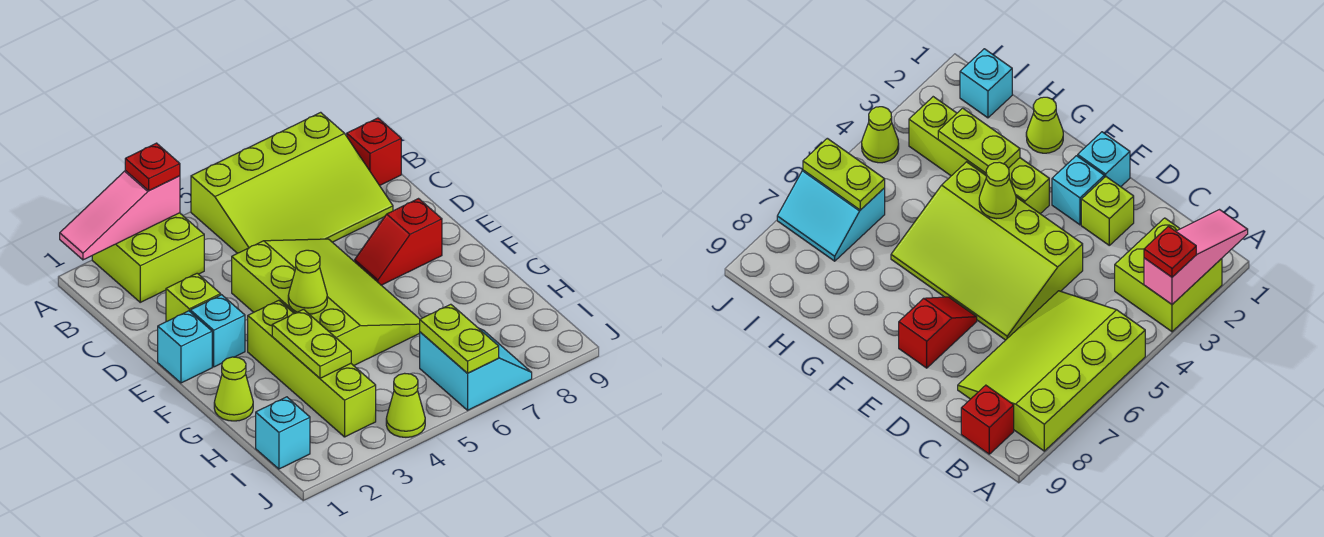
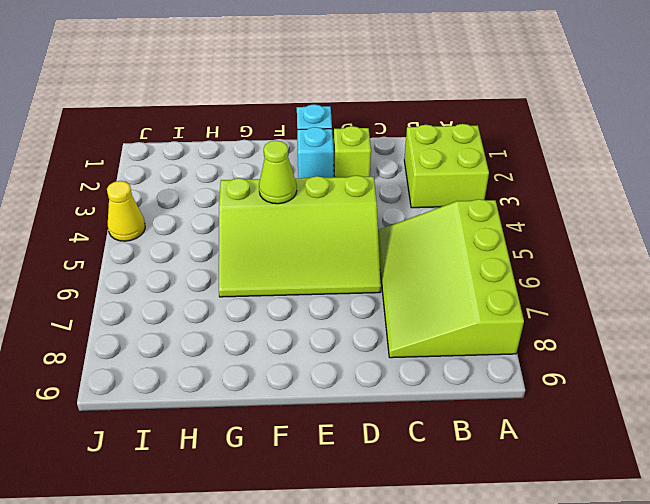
yellow cone J4 level 1 -> lime cone J4 level 1
none -> red brick B9 level 1
none -> red slope E7:E8 level 1 top 8
none -> lime brick F3:I3 level 1

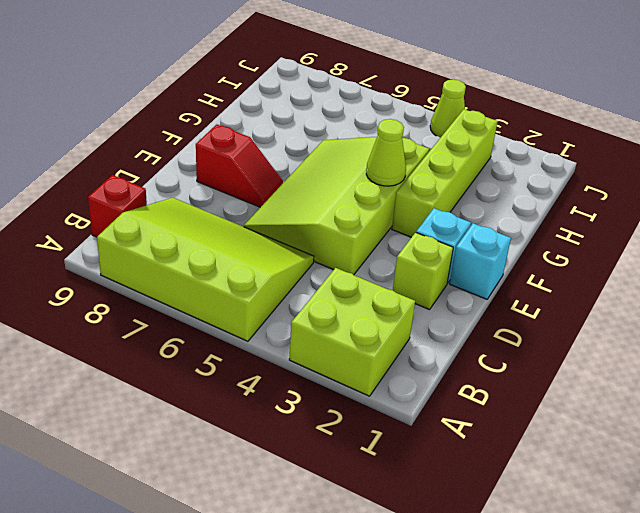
none -> lime cone G1 level 1
none -> cyan brick I1 level 1
none -> cyan slope I6:J7 level 1 top 6

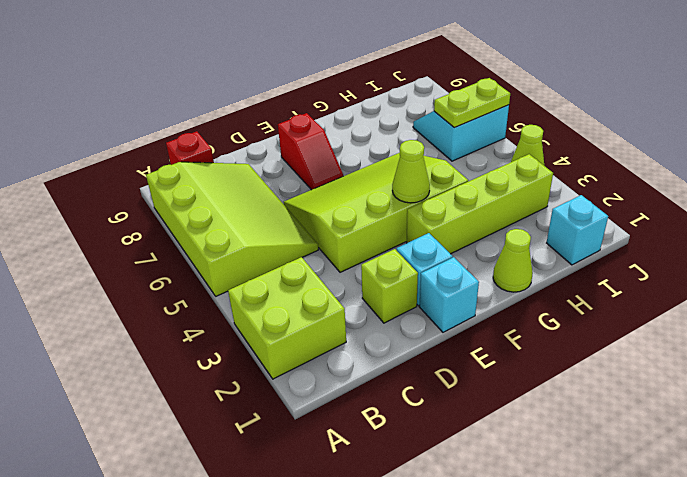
none -> pink slope A1:A3 level 2 top 3
none -> lime plate G3:H3 level 2
none -> red plate A3 level 3

